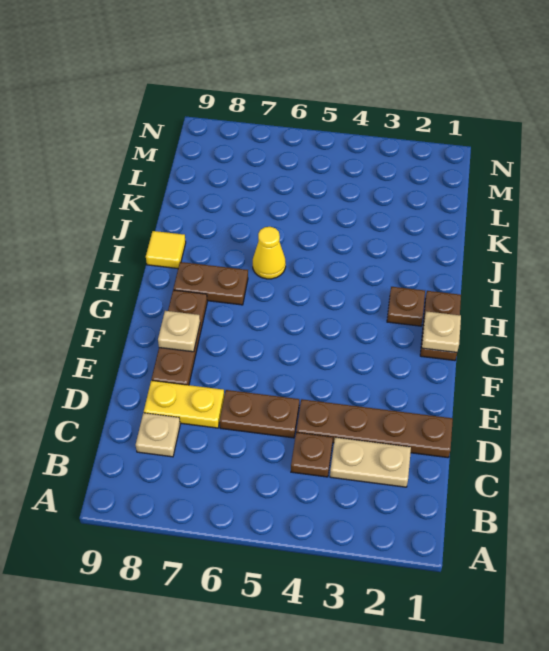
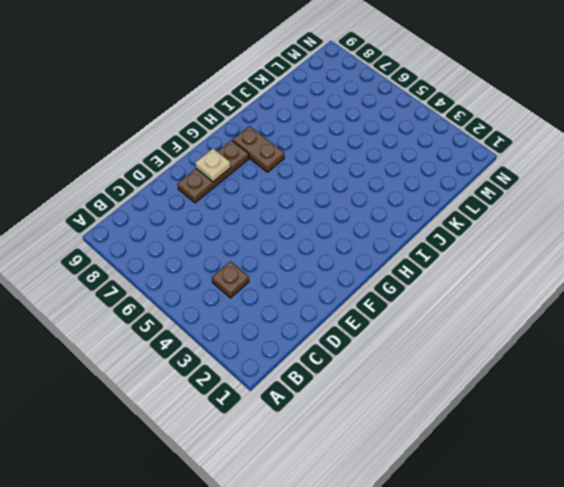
none -> tan plate C2:C3 level 1
none -> tan plate C8 level 1
none -> brown plate D1:D4 level 1

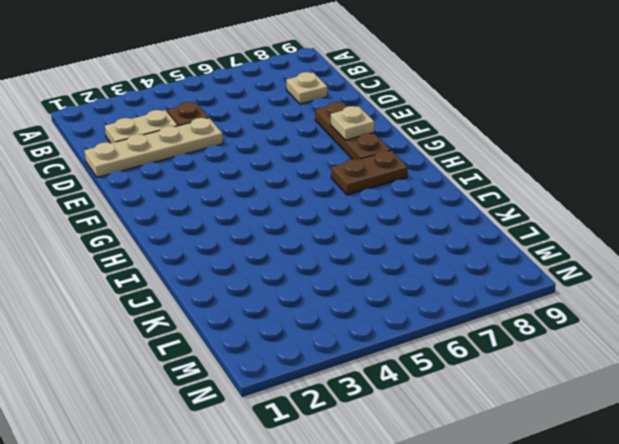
tan plate D1:D4 level 1 -> brown plate D1:D4 level 1
none -> brown plate D5:D6 level 1
none -> yellow plate D7:D8 level 1
none -> brown plate G1:H1 level 1

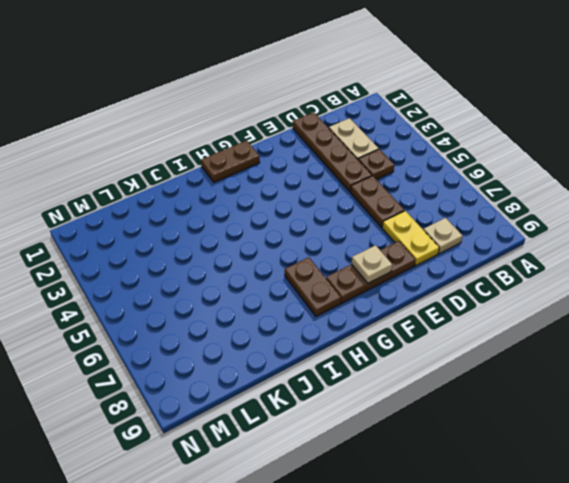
none -> brown plate H2 level 1
none -> yellow cone I6 level 1
none -> yellow tile I9 level 1

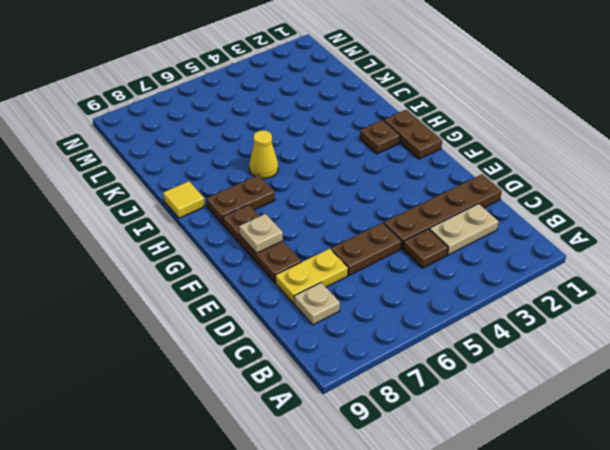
none -> tan plate G1 level 2

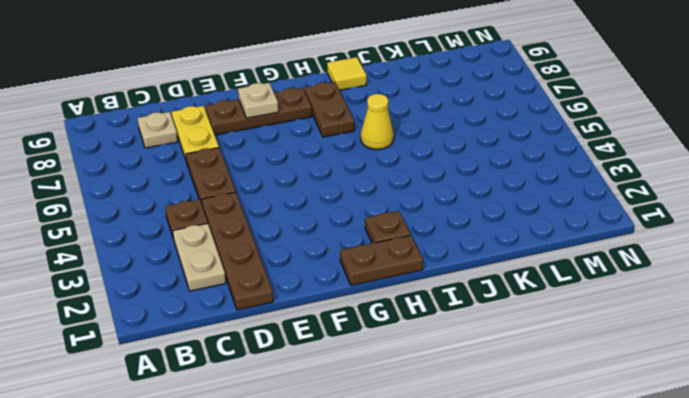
none -> tan plate G1 level 2

